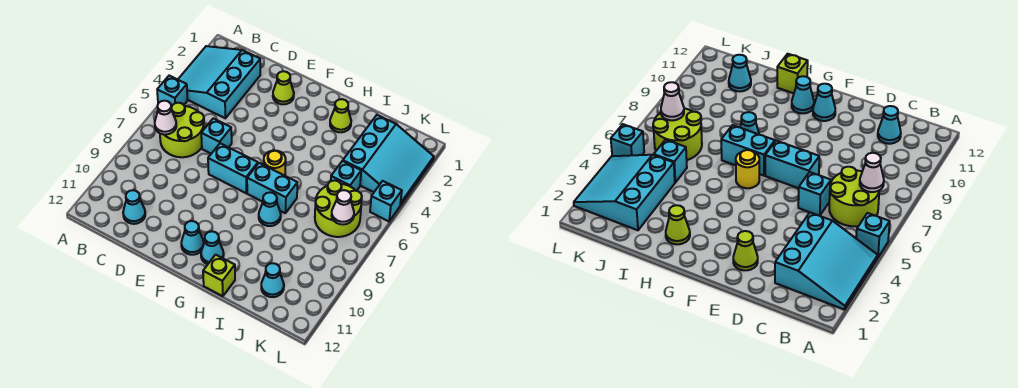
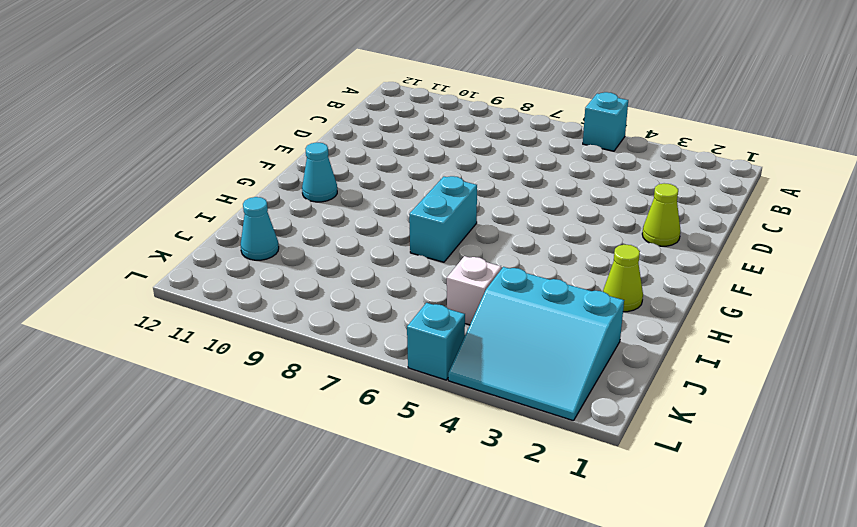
white brick J5 level 1 -> cyan brick J5 level 1
none -> cyan slope A2:C4 level 1 top C
none -> lime round brick B6:C7 level 1
none -> cyan cone C11 level 1

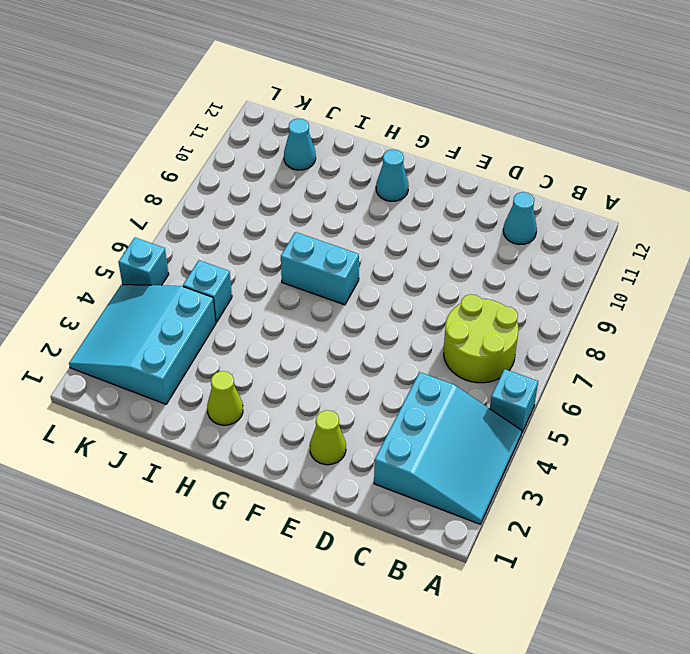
none -> cyan brick D6 level 1
none -> cyan brick E7:F7 level 1
none -> cyan cone F11 level 1

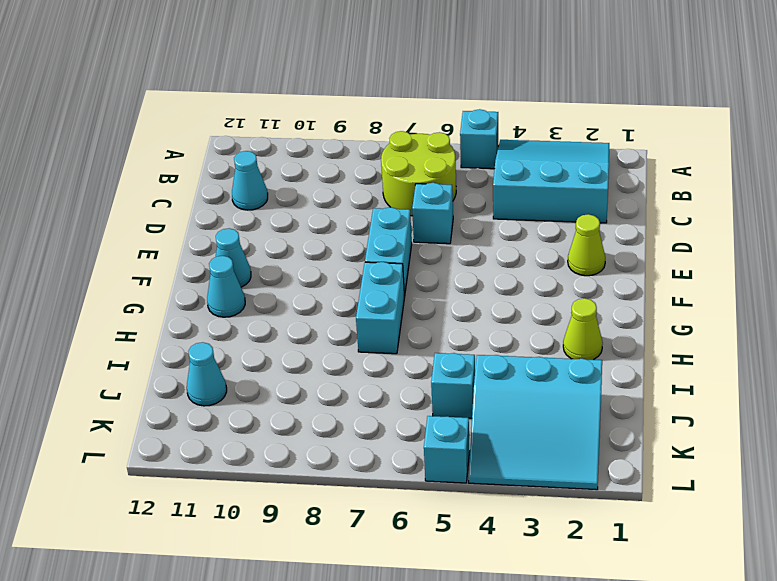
none -> yellow round brick G6 level 1
none -> cyan cone H8 level 1
none -> lime brick H12 level 1

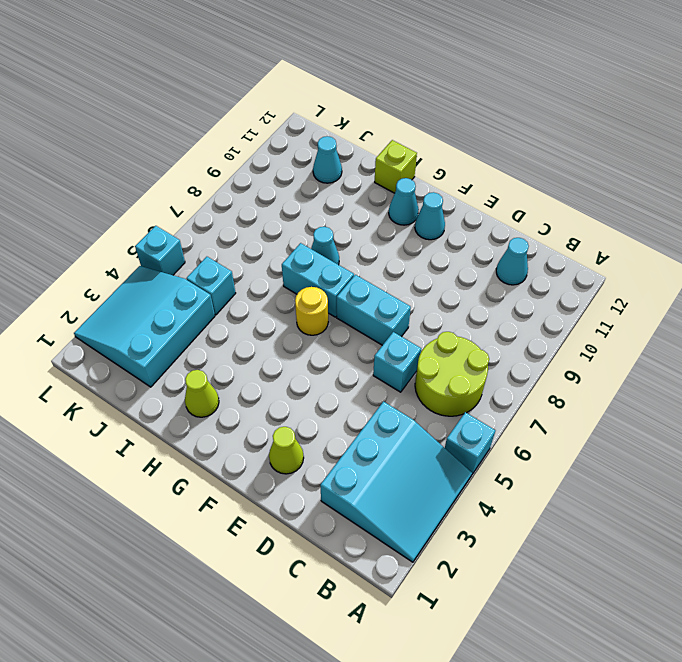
none -> lime round brick J6:K7 level 1
none -> white cone B7 level 2
none -> white cone K7 level 2

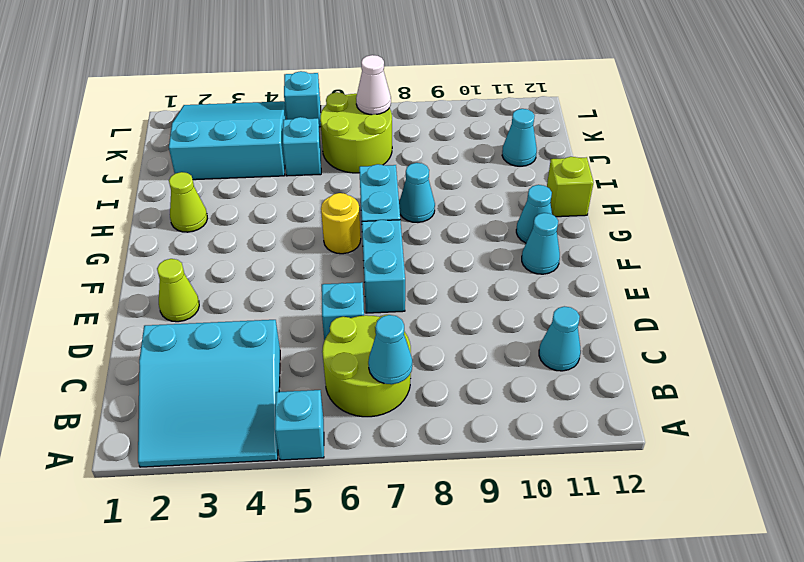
cyan cone B7 level 2 -> white cone B7 level 2

